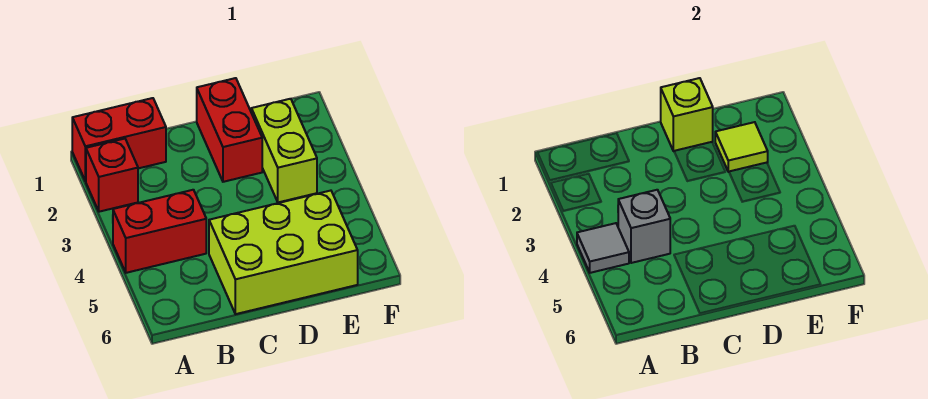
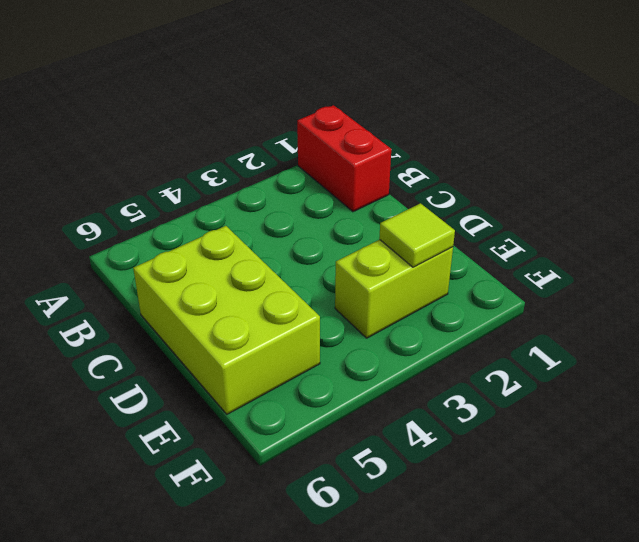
none -> red brick A2 level 1
none -> red brick A4:B4 level 1

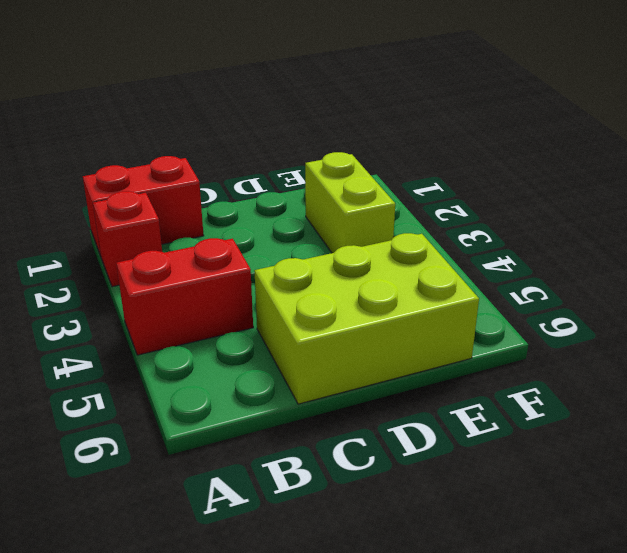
none -> red brick D1:D2 level 1
none -> grey tile A4 level 2

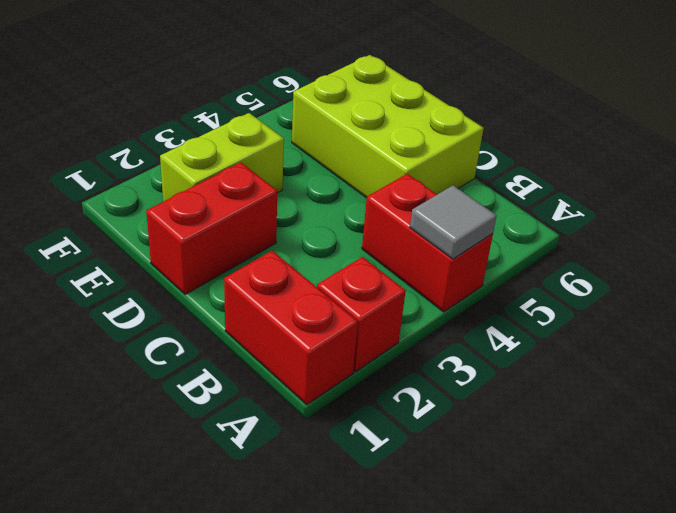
none -> grey brick B4 level 2
none -> lime brick D1 level 2

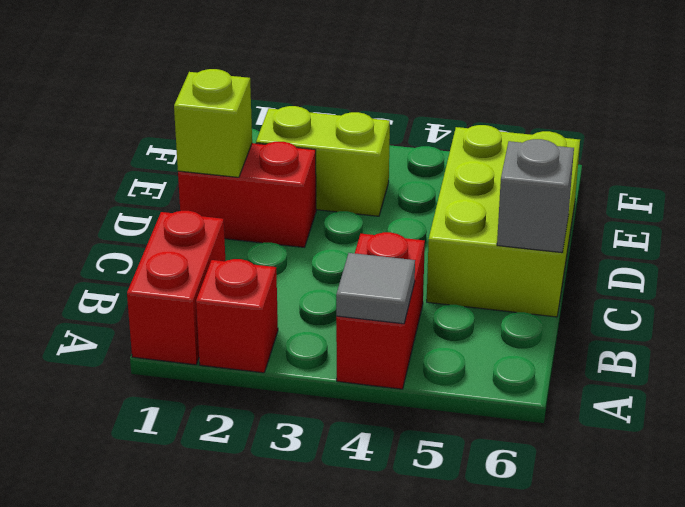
grey brick C6 level 2 -> grey brick B4 level 2
none -> lime tile E2 level 2

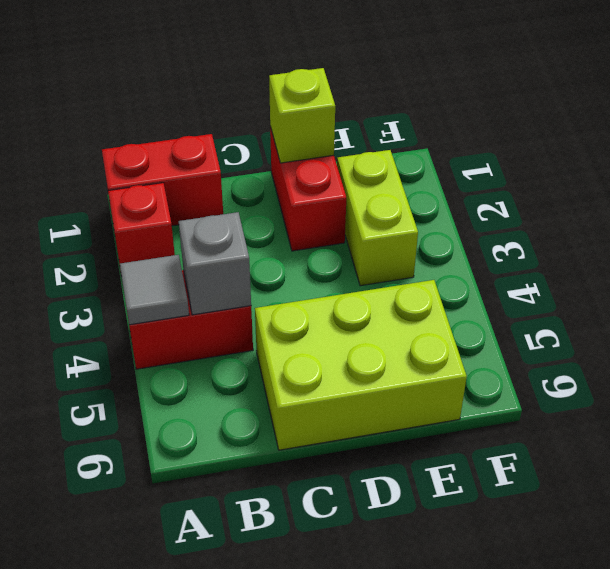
none -> lime tile E2 level 2

